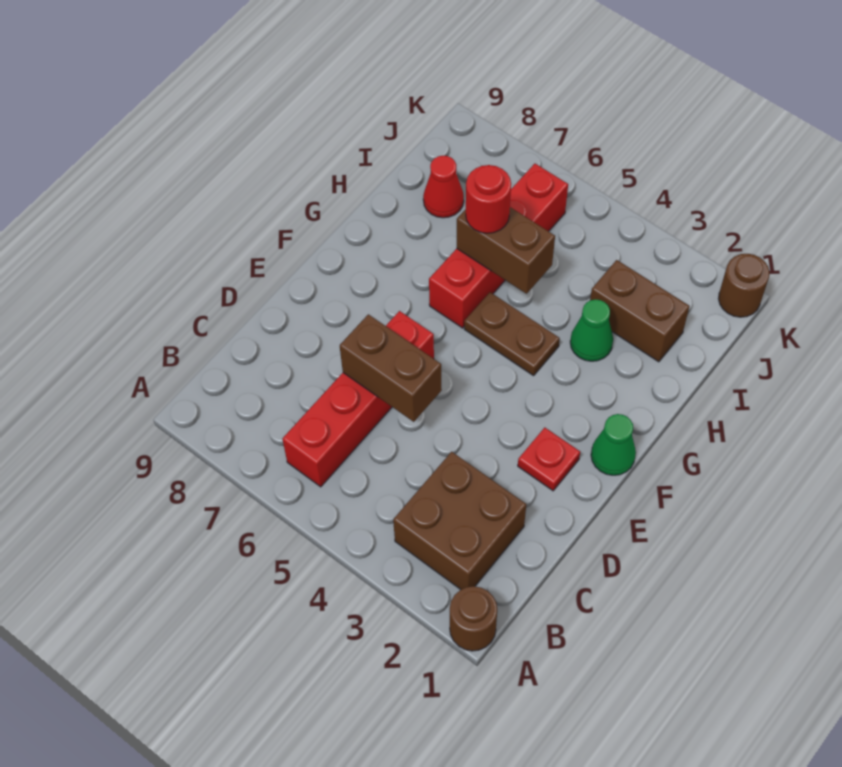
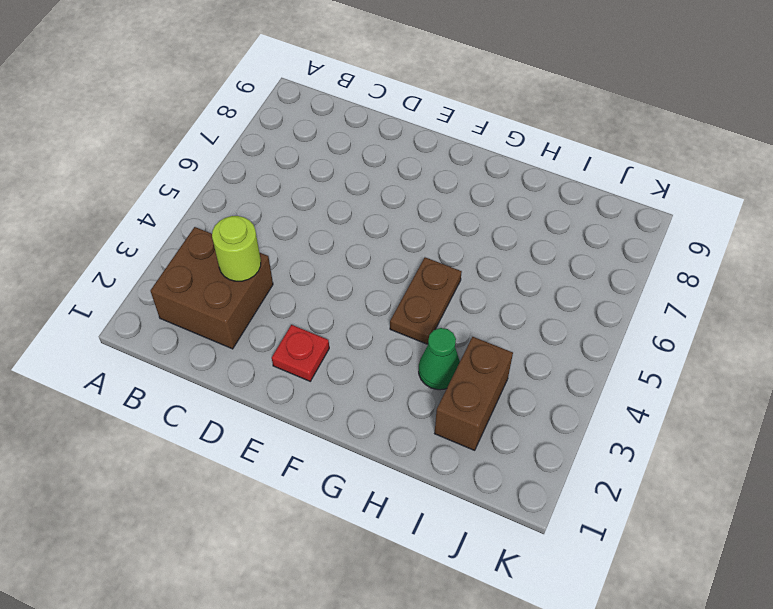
lime round brick C3 level 2 -> none
none -> brown round brick A1 level 1
none -> red brick B6:E6 level 1
none -> green cone F1 level 1

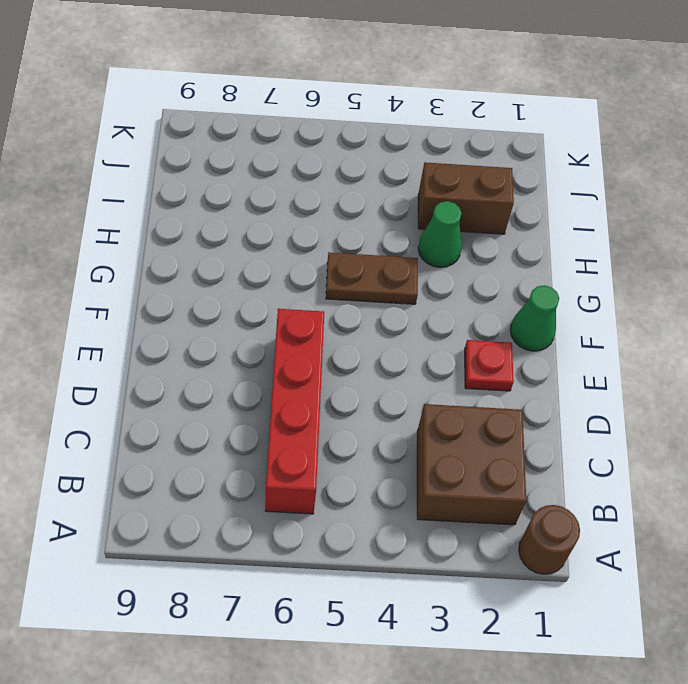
none -> red brick G6:J6 level 1
none -> red cone I8 level 1
none -> brown round brick K1 level 1

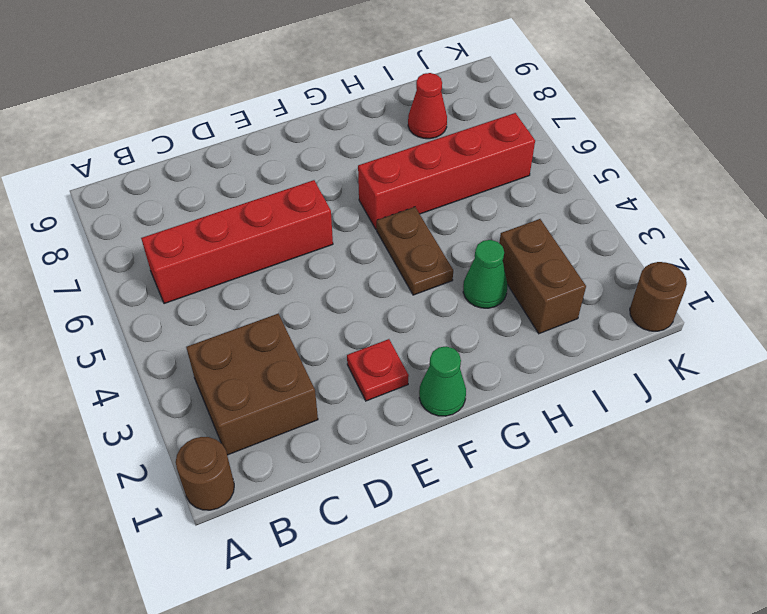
none -> brown brick D5:D6 level 2
none -> brown brick H5:H6 level 2
none -> red round brick H6 level 3

